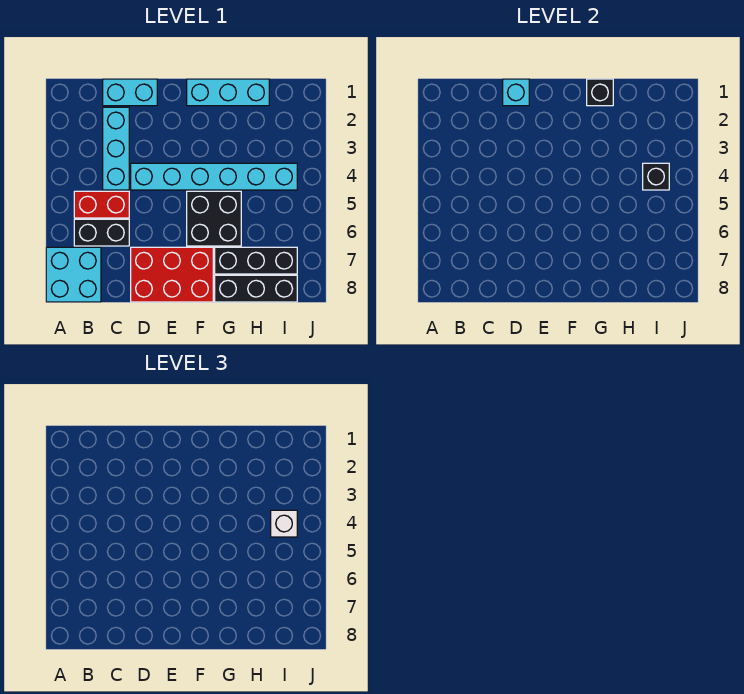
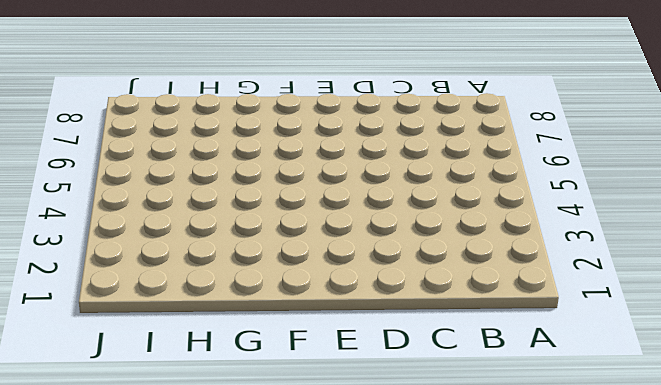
none -> cyan brick A7:B8 level 1
none -> red brick B5:C5 level 1
none -> black brick B6:C6 level 1

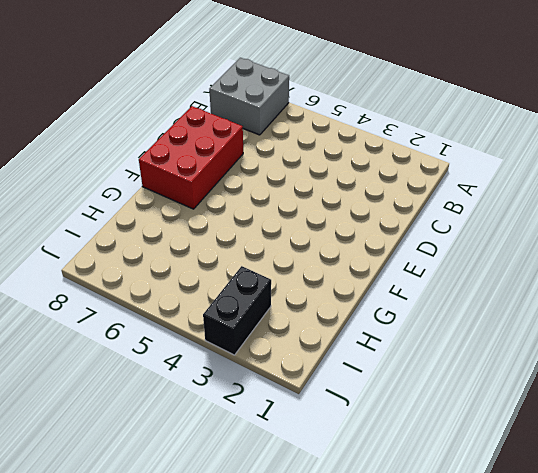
grey brick A7:B8 level 1 -> cyan brick A7:B8 level 1
black brick I3:J3 level 1 -> black brick B6:C6 level 1
none -> red brick B5:C5 level 1
none -> cyan brick C1:D1 level 1
none -> cyan brick C2:C4 level 1

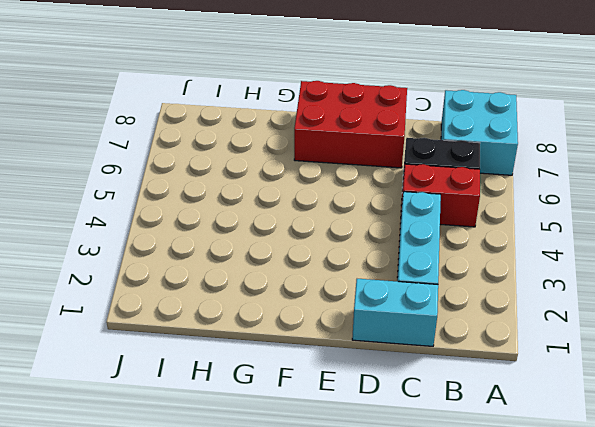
none -> cyan brick D4:I4 level 1
none -> cyan brick F1:H1 level 1
none -> black brick F5:G6 level 1

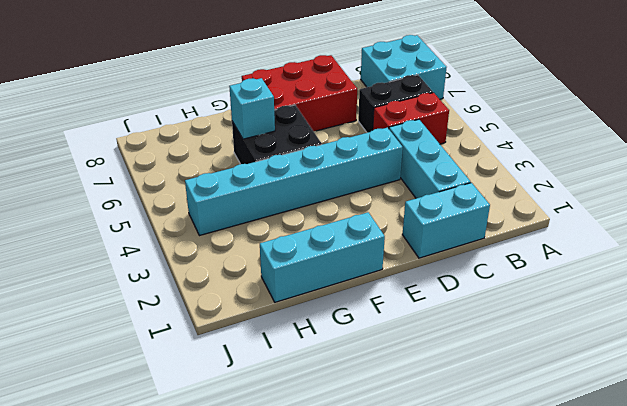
cyan brick G6 level 2 -> cyan brick D1 level 2
none -> black brick G7:I7 level 1
none -> black brick G8:I8 level 1
none -> black brick G1 level 2

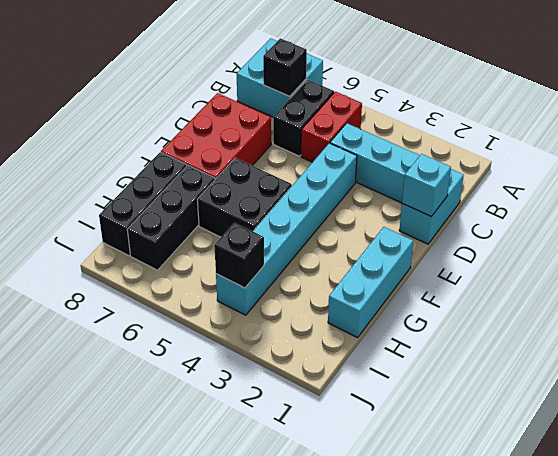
black brick B7 level 2 -> black brick G1 level 2
none -> white brick I4 level 3

